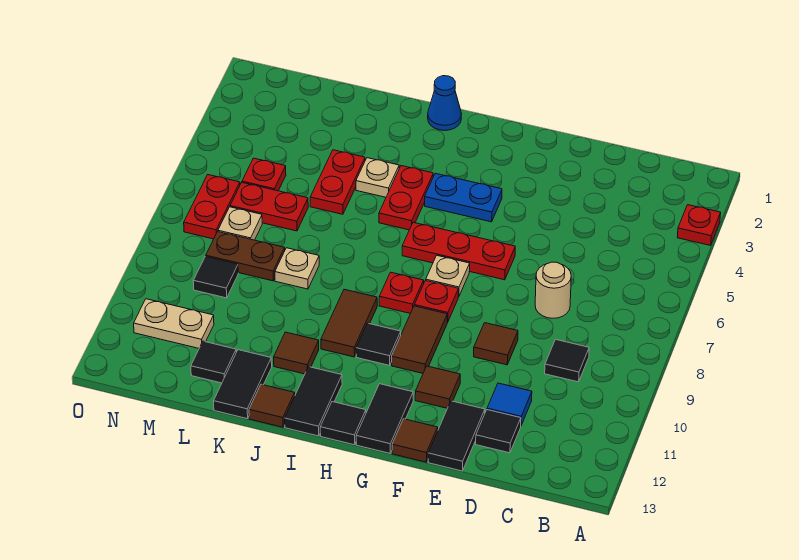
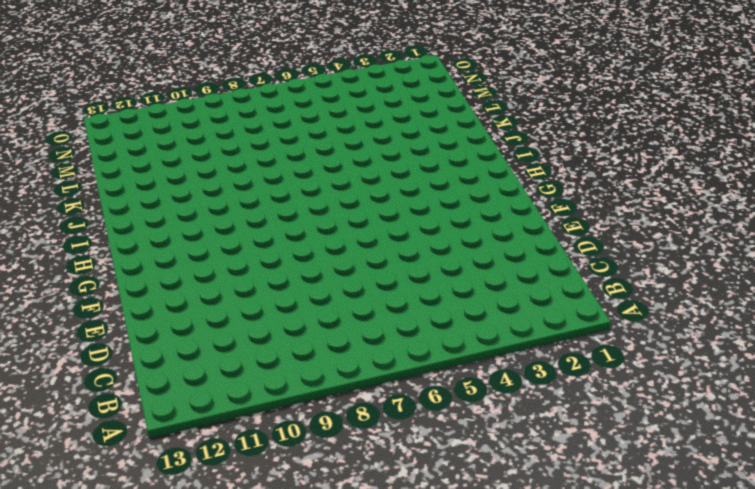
none -> red plate A3 level 1
none -> black tile C9 level 1
none -> tan round brick D7 level 1
none -> blue tile D11 level 1

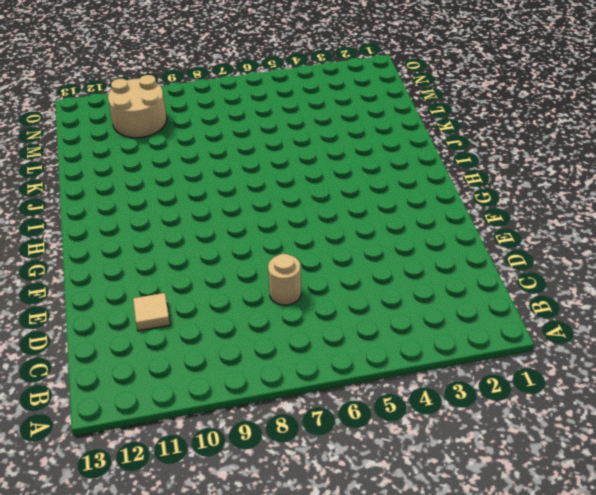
tan tile D11 level 1 -> blue tile D11 level 1
tan round brick M10:N11 level 1 -> tan plate M11:N11 level 1
none -> red plate A3 level 1
none -> black tile C9 level 1
none -> black tile D12 level 1
none -> brown tile E9 level 1

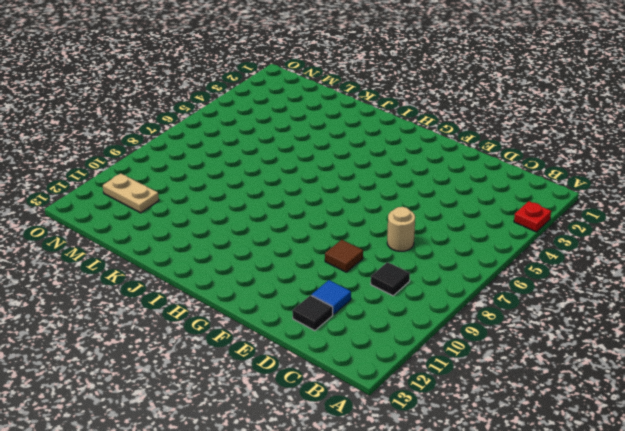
none -> black tile E12:E13 level 1
none -> red plate F6:H6 level 1
none -> brown tile F11 level 1
none -> brown tile F13 level 1

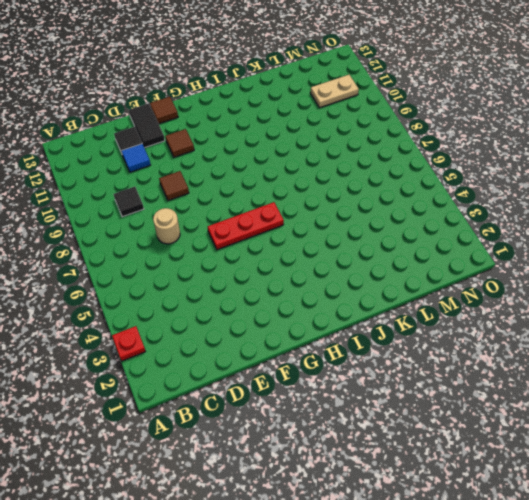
none -> blue plate G4:H4 level 1
none -> tan plate G7 level 1
none -> red plate G8 level 1
none -> brown tile G9:G10 level 1

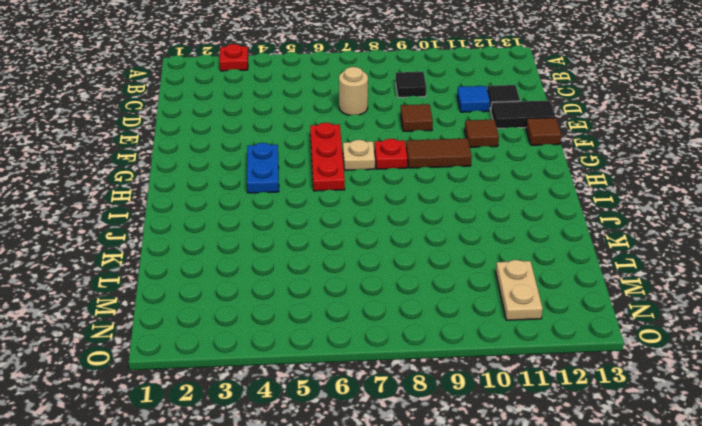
none -> black tile G12:G13 level 1
none -> red plate H8 level 1
none -> black tile H10 level 1
none -> black tile H13 level 1

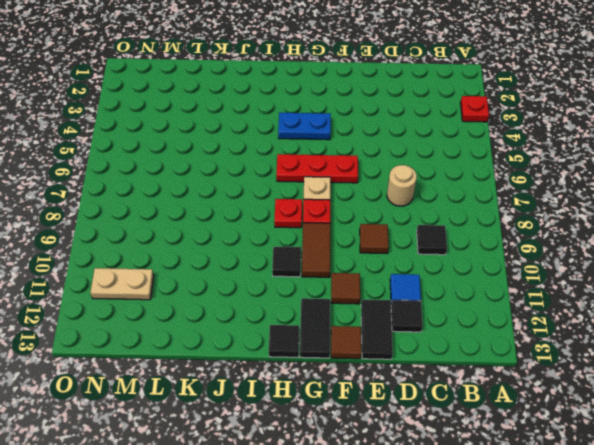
none -> blue cone I1 level 1
none -> red plate I4:I5 level 1
none -> brown tile I9:I10 level 1
none -> black tile I12:I13 level 1

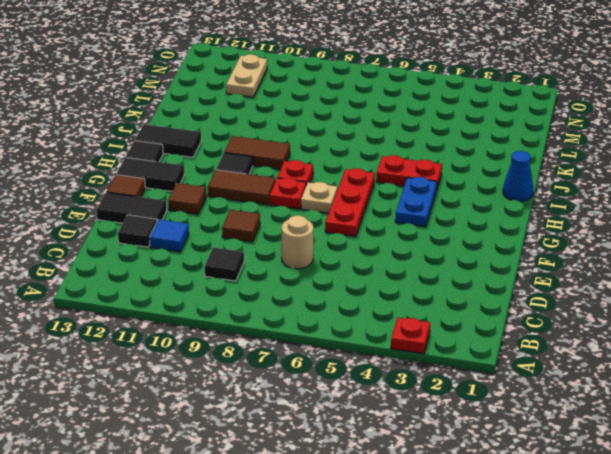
none -> tan plate J4 level 1
none -> brown tile J11 level 1
none -> brown tile J13 level 1
none -> red plate K4:K5 level 1

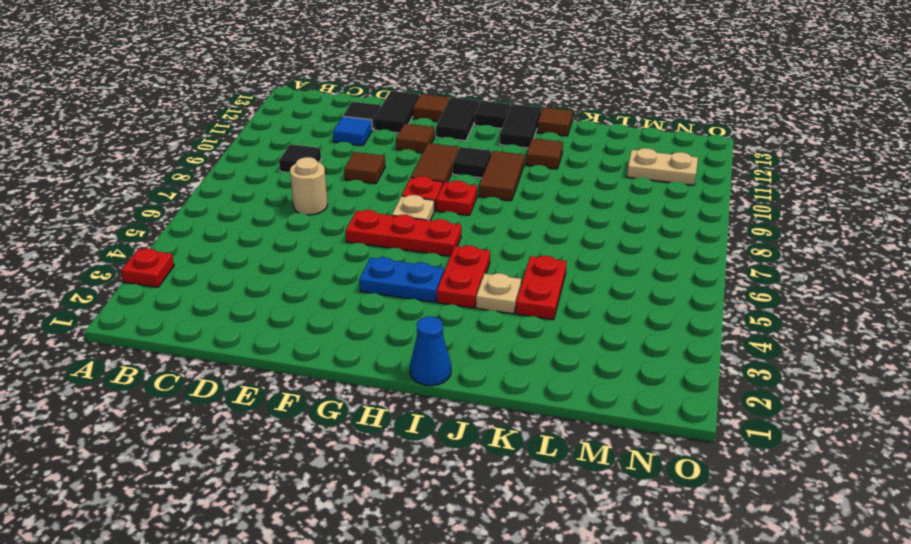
none -> tan plate K8 level 1
none -> black tile K12:K13 level 1
none -> red plate L6:M6 level 1
none -> brown plate L8:M8 level 1

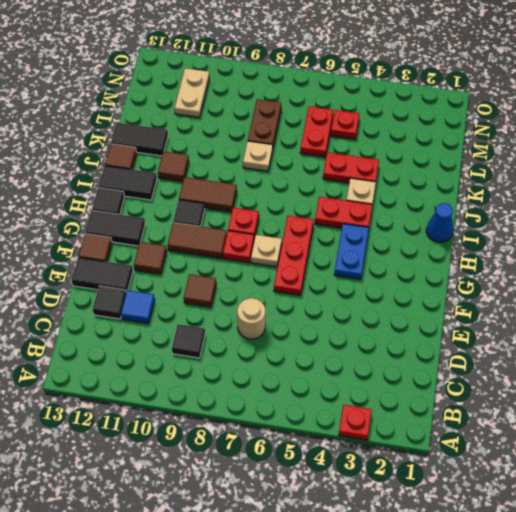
none -> black tile L12 level 1
none -> tan plate M7 level 1
none -> black tile M9 level 1
none -> red plate N6:N7 level 1

